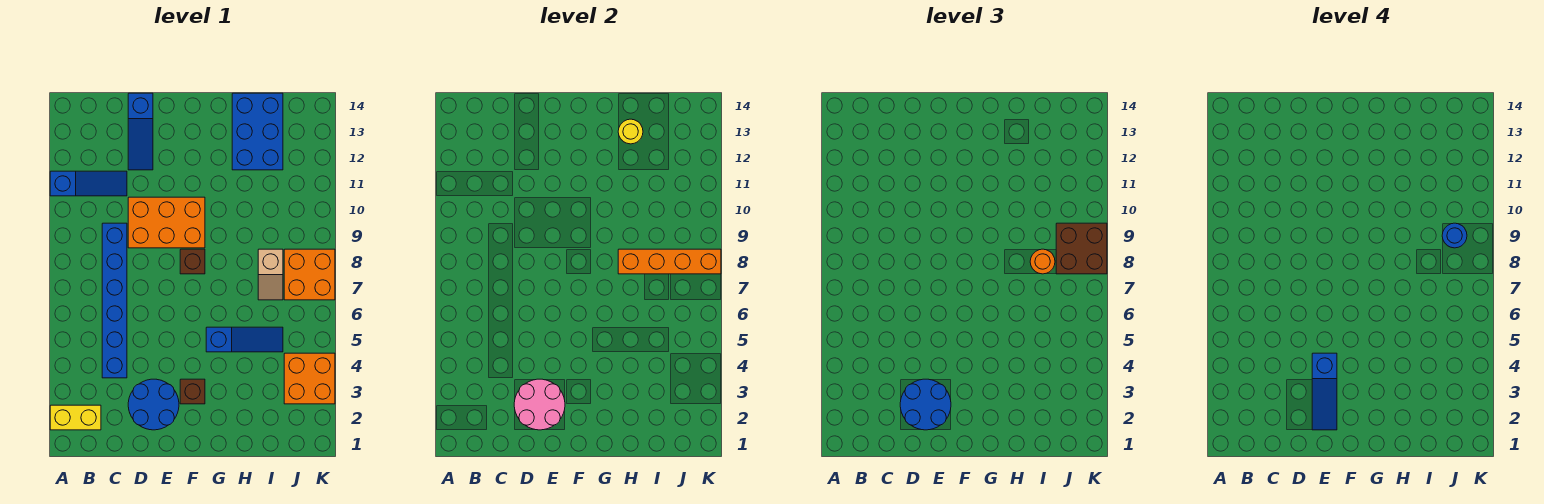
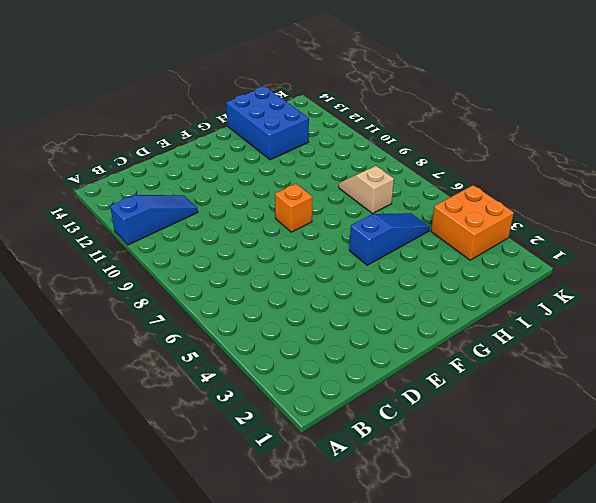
orange brick F8 level 1 -> brown brick F8 level 1
tan slope I7:I8 level 1 top 7 -> tan slope I7:I8 level 1 top 8
none -> yellow brick A2:B2 level 1
none -> blue brick C4:C9 level 1
none -> blue round brick D2:E3 level 1

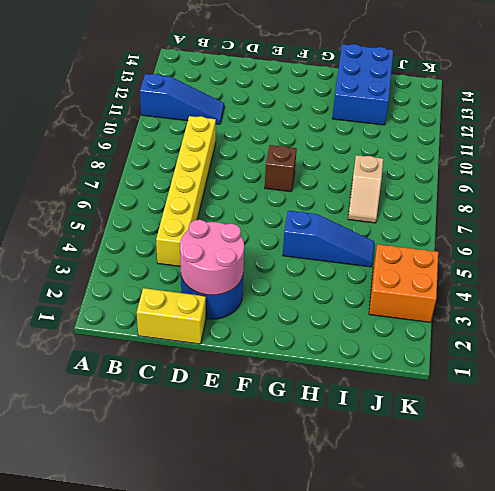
yellow brick C1:D1 level 1 -> yellow brick A2:B2 level 1
yellow brick C4:C9 level 1 -> blue brick C4:C9 level 1
none -> orange brick D9:F10 level 1
none -> blue slope D12:D14 level 1 top 14
none -> brown brick F3 level 1

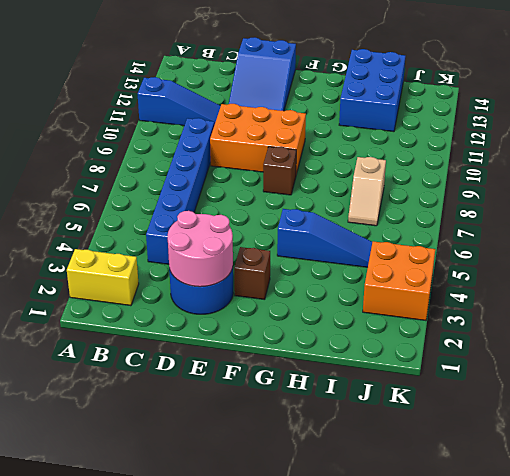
blue slope D12:E14 level 1 top 14 -> blue slope D12:D14 level 1 top 14
none -> orange brick J7:K8 level 1
none -> orange brick H8:K8 level 2
none -> yellow round brick H13 level 2

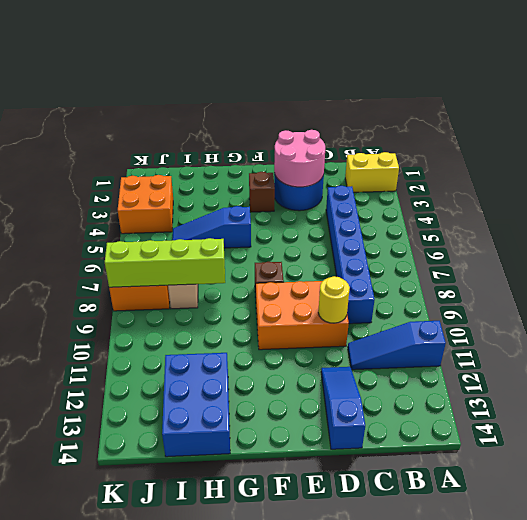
yellow round brick D10 level 2 -> yellow round brick H13 level 2
lime brick H8:K8 level 2 -> orange brick H8:K8 level 2
none -> blue round brick D2:E3 level 3
none -> orange round brick I8 level 3
none -> brown brick J8:K9 level 3

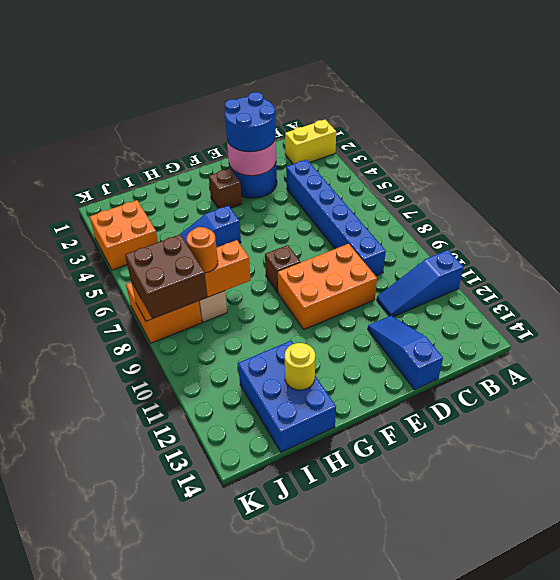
none -> blue slope E2:E4 level 4 top 4
none -> blue round brick J9 level 4

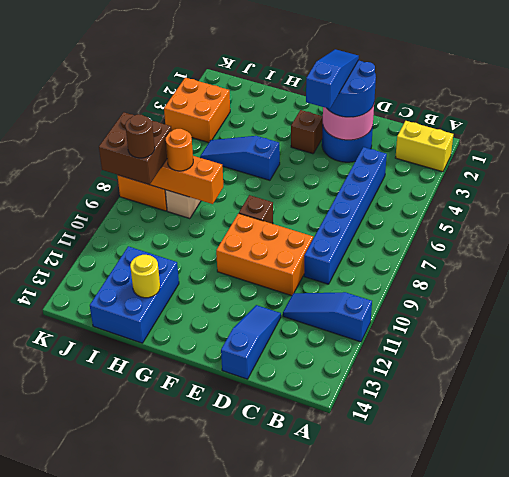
brown round brick J9 level 4 -> blue round brick J9 level 4

